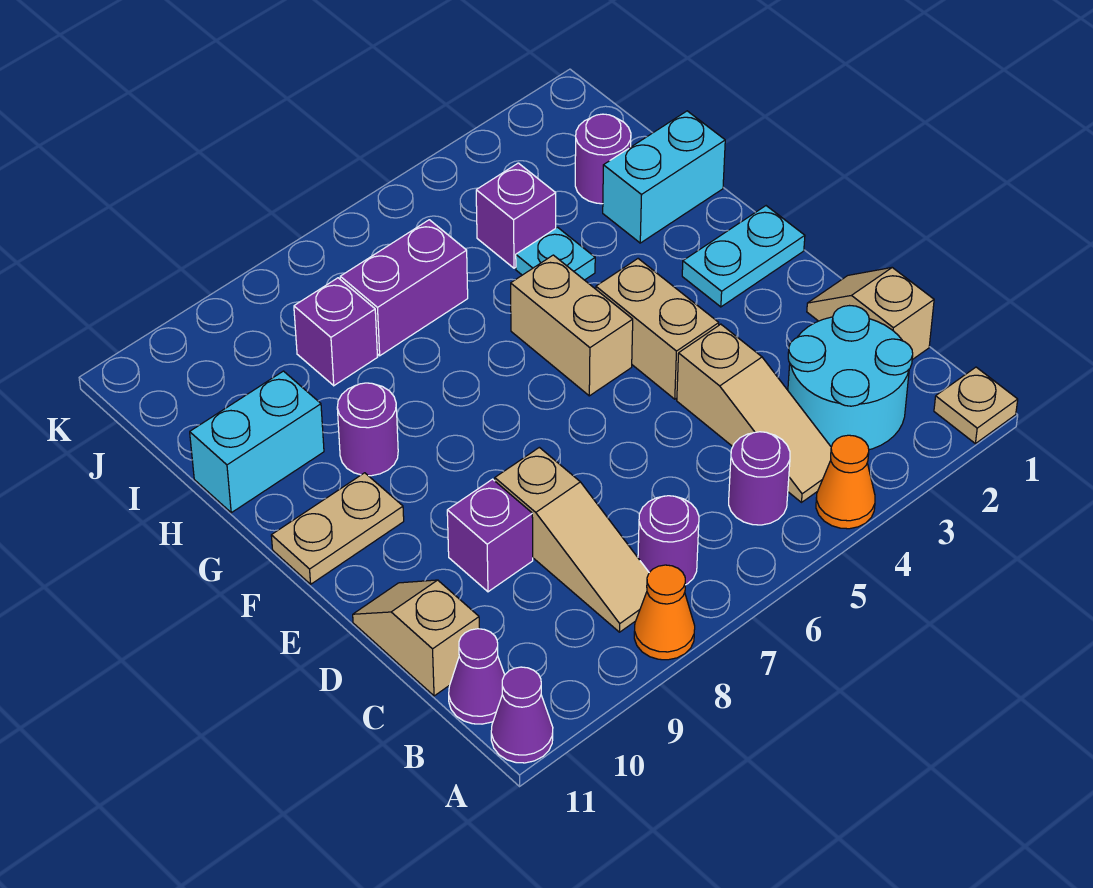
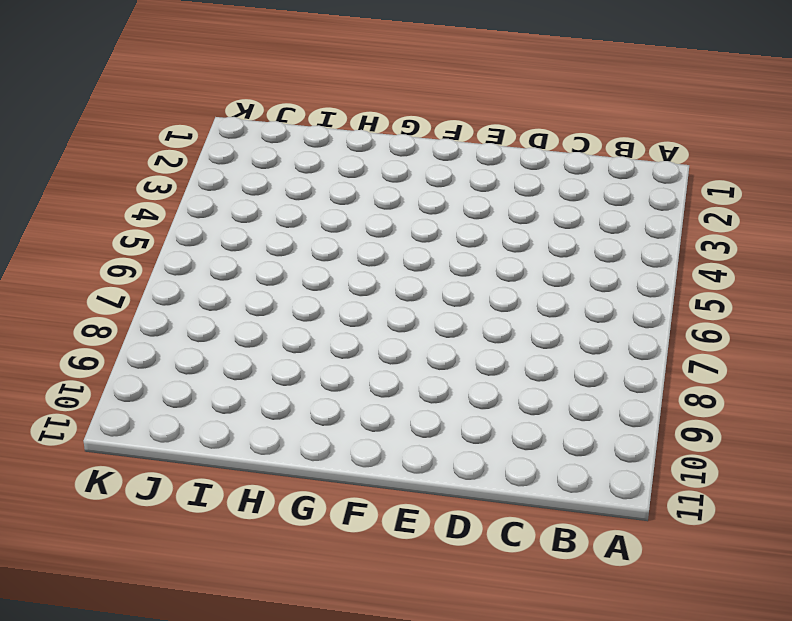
none -> tan plate A1 level 1
none -> orange cone A4 level 1
none -> orange cone A8 level 1

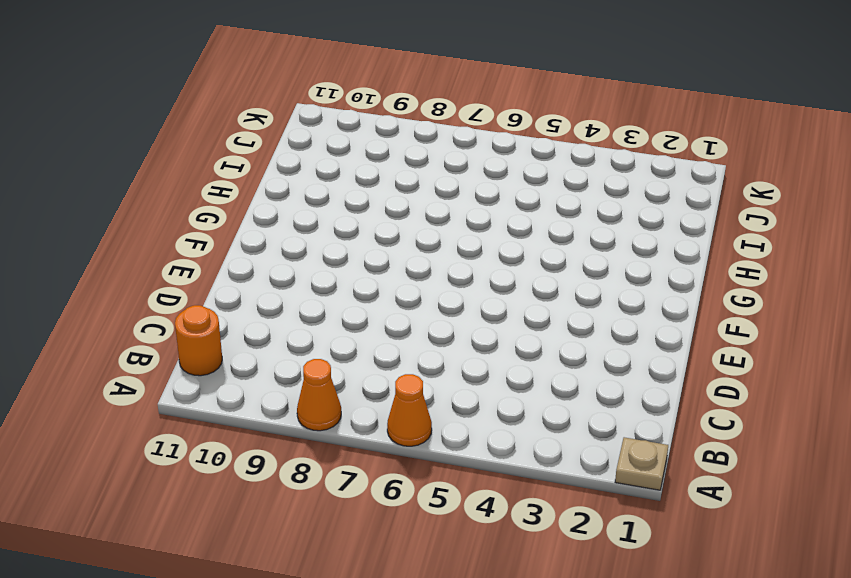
orange cone A6 level 1 -> orange cone A4 level 1
orange round brick B11 level 1 -> purple cone B11 level 1
none -> purple cone A11 level 1
none -> cyan round brick B2:C3 level 1
none -> tan slope B4:D4 level 1 top D

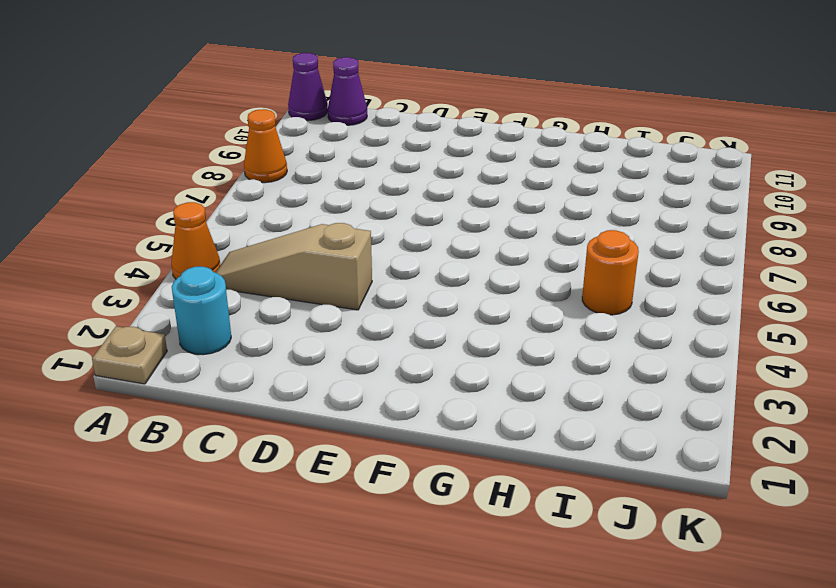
cyan round brick B2 level 1 -> cyan round brick B2:C3 level 1
orange round brick I5 level 1 -> none
none -> purple round brick B5 level 1
none -> purple round brick B7 level 1
none -> tan slope B8:D8 level 1 top D

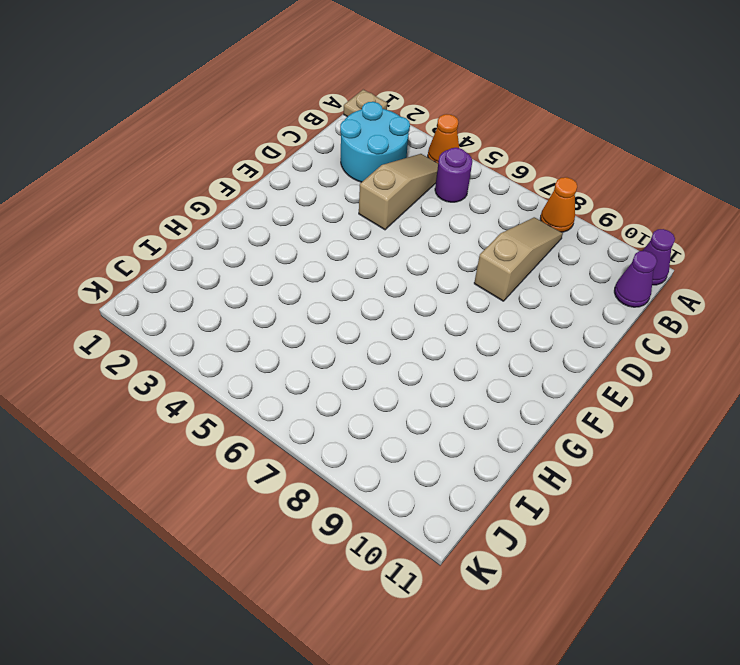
none -> purple round brick B7 level 1
none -> tan slope C1:D1 level 1 top C
none -> tan slope C11:D11 level 1 top C

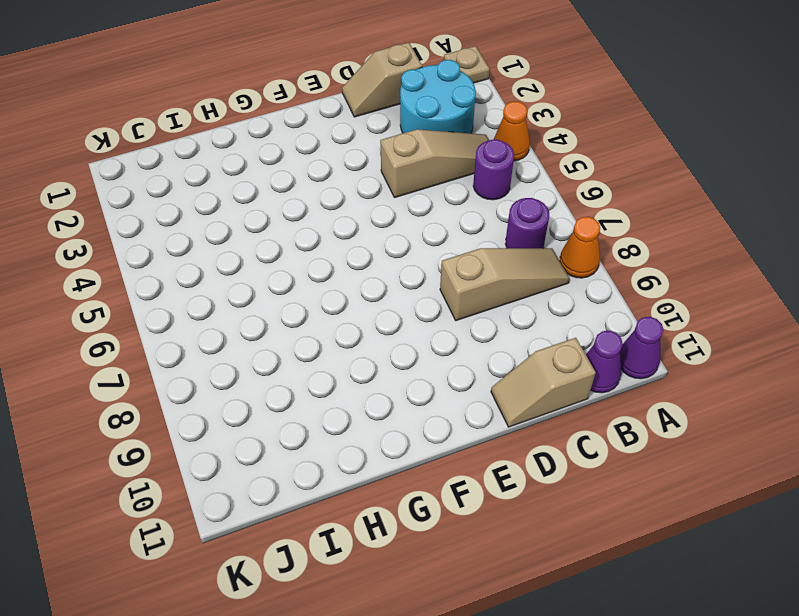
none -> purple brick D9 level 1
none -> tan brick E4:F4 level 1
none -> cyan plate F1:F2 level 1

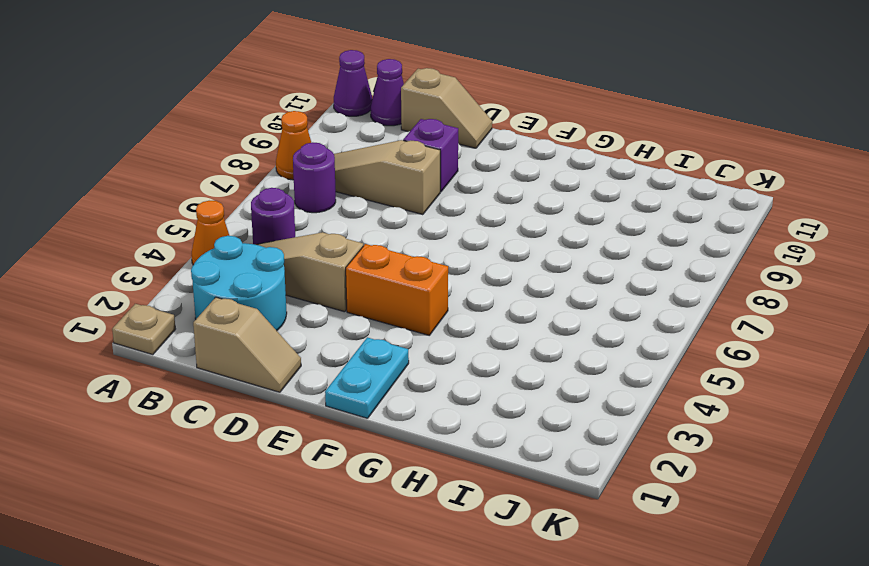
orange brick E4:F4 level 1 -> tan brick E4:F4 level 1
none -> tan brick F5:G5 level 1
none -> tan plate F10:F11 level 1
none -> purple round brick G9 level 1

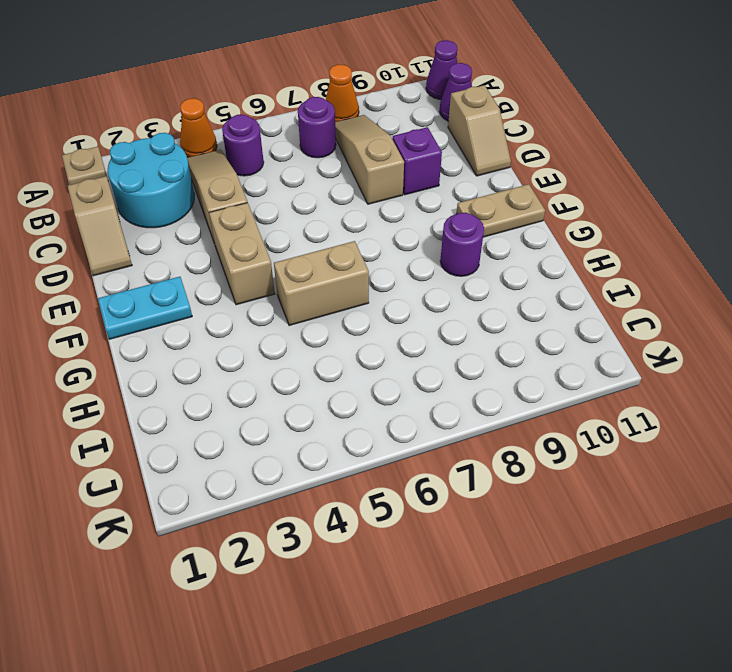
tan brick G5:G6 level 1 -> tan brick F5:G5 level 1
none -> cyan brick H1:H2 level 1
none -> cyan plate H4 level 1
none -> cyan brick H10:H11 level 1

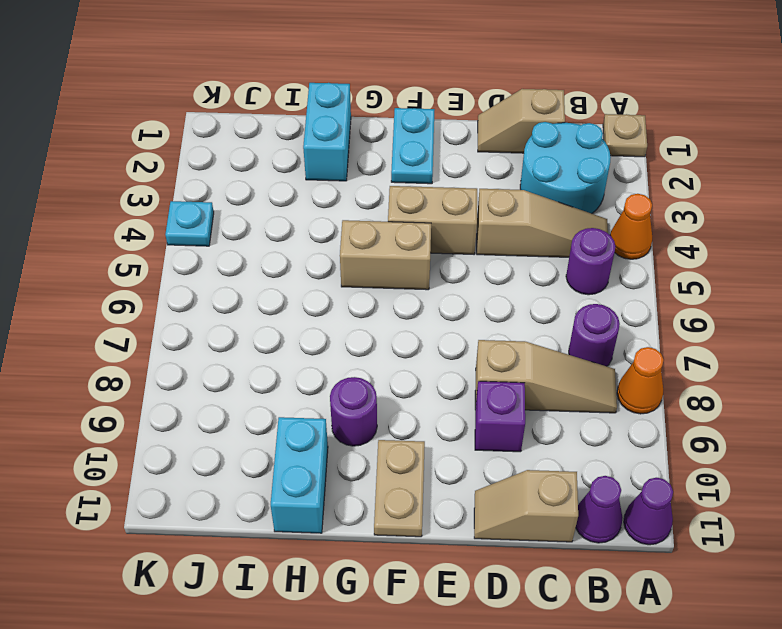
cyan plate K4 level 1 -> cyan plate H4 level 1
none -> purple round brick I2 level 1
none -> purple brick I4 level 1
none -> purple brick I6:I7 level 1

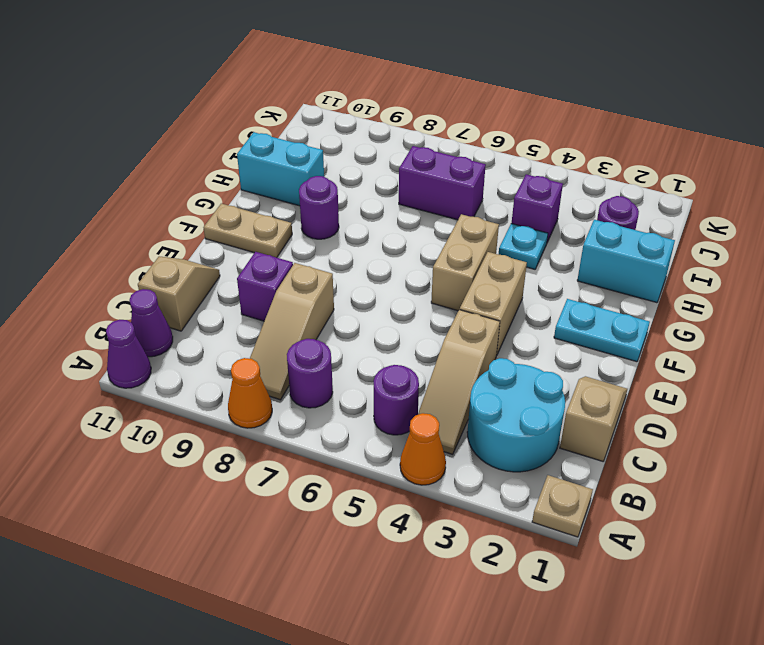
none -> purple brick I8 level 1

